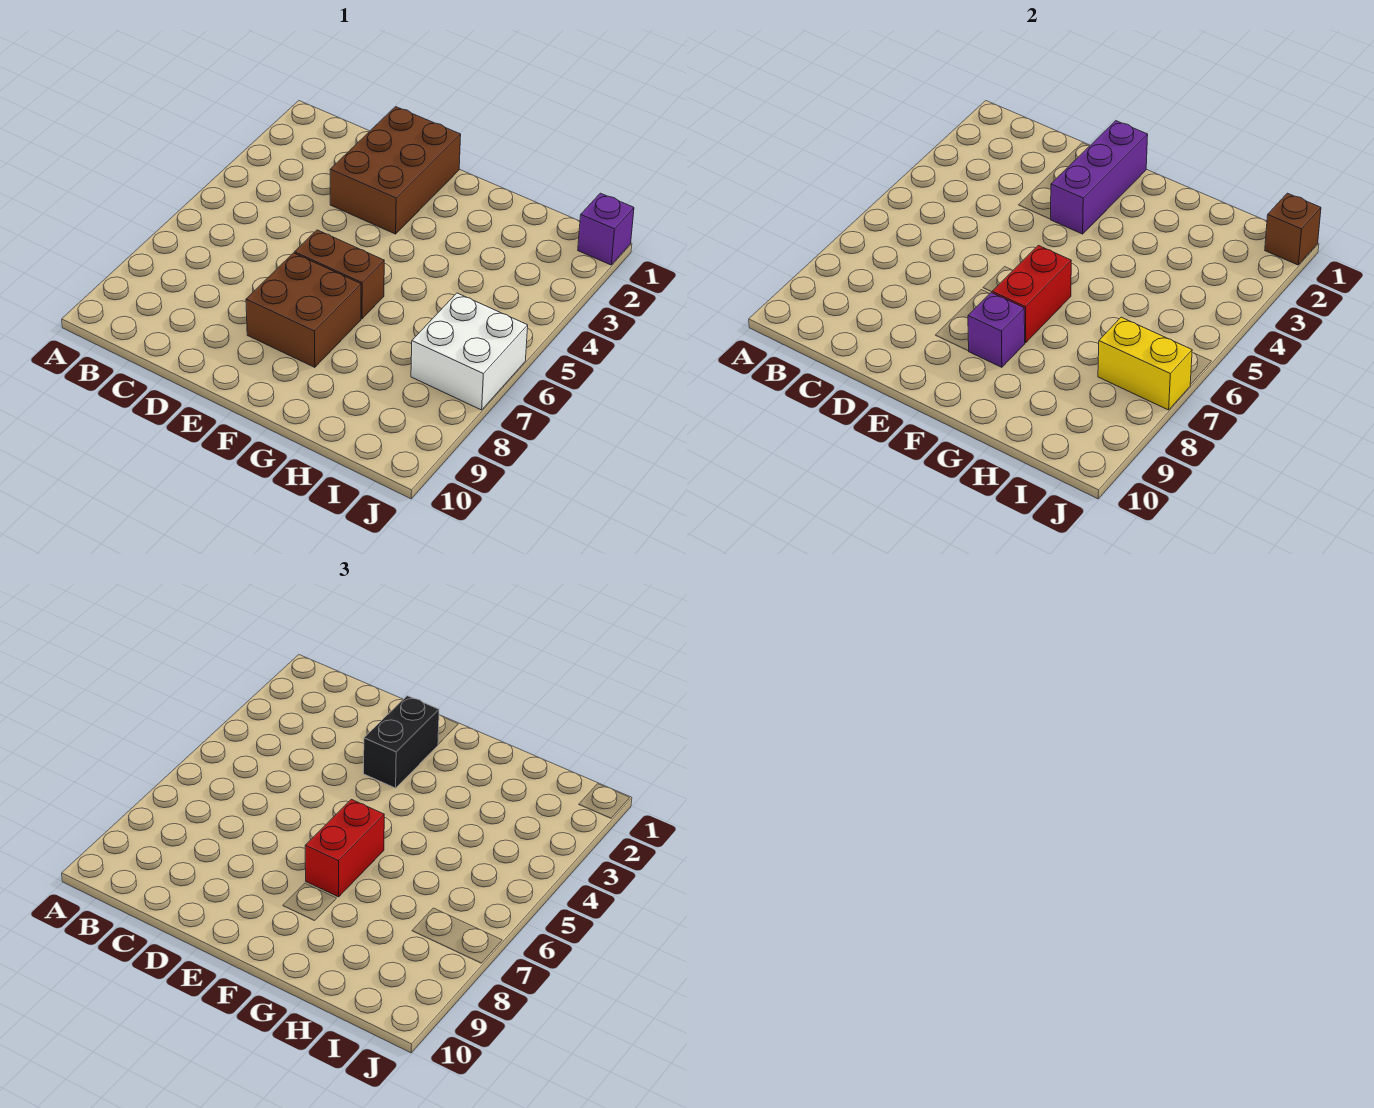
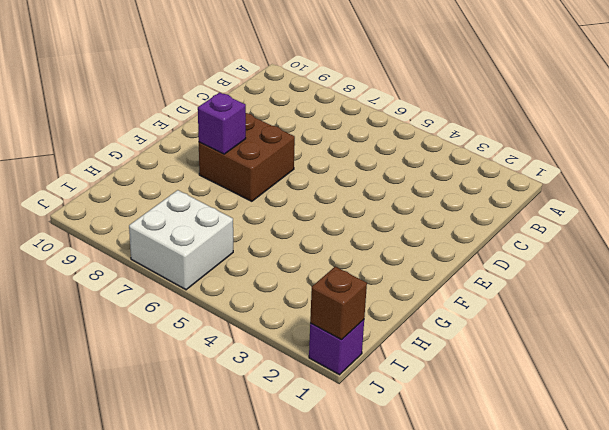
none -> brown brick D1:E3 level 1
none -> brown brick E6:F6 level 1
none -> purple brick E1:E3 level 2

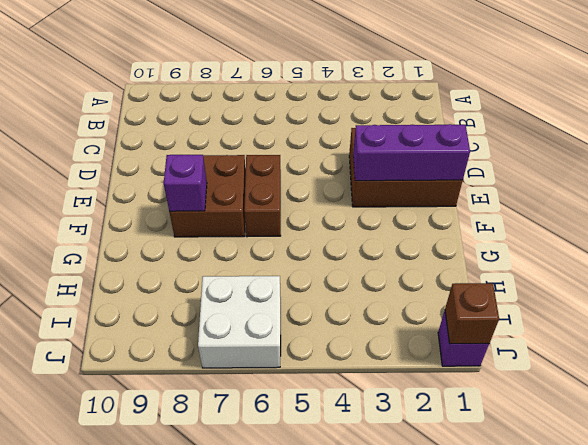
none -> red brick F6:F7 level 2
none -> yellow brick I7:J7 level 2
none -> black brick E2:E3 level 3

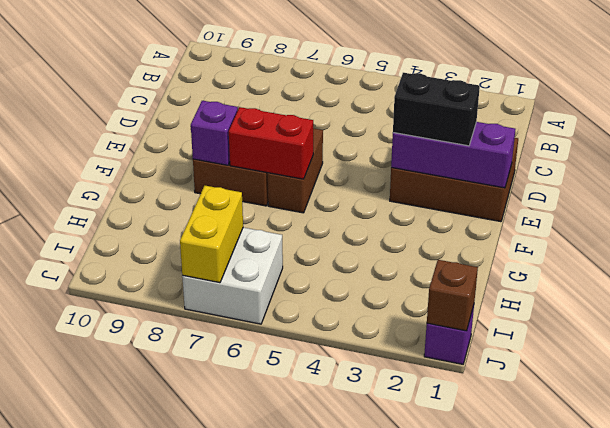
none -> red brick F6:F7 level 3

